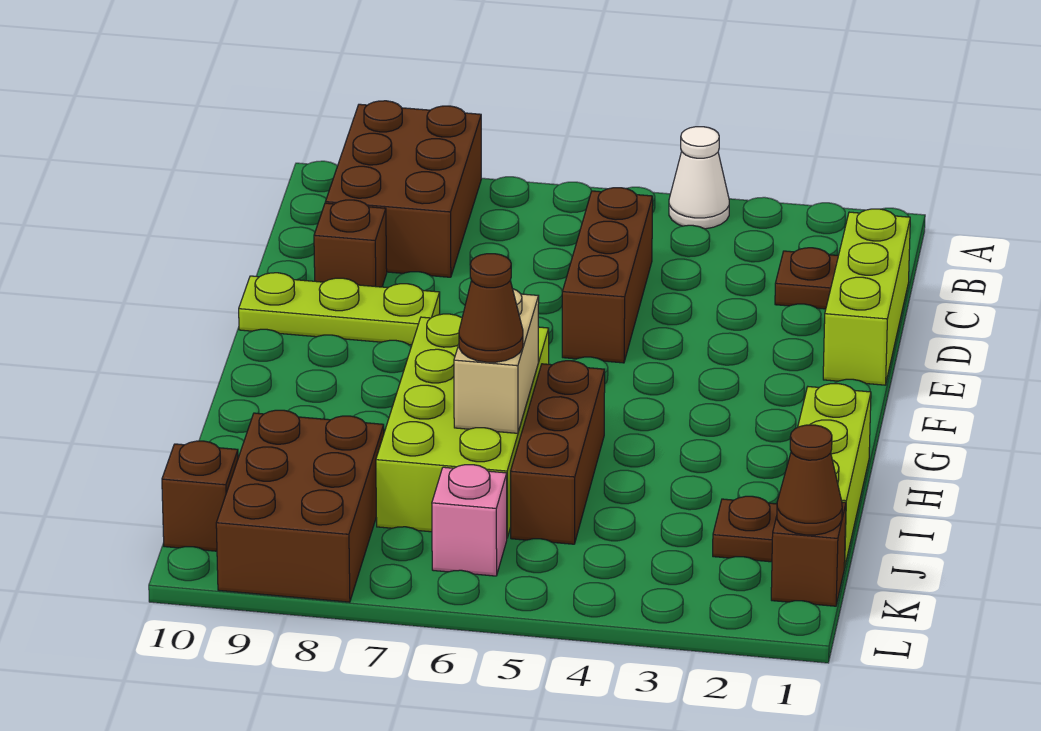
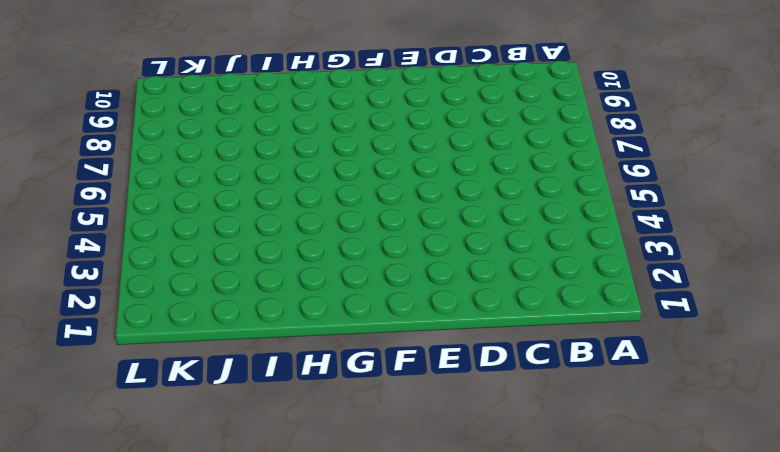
none -> white cone A4 level 1
none -> brown brick A8:C9 level 1
none -> lime brick C1:E1 level 1

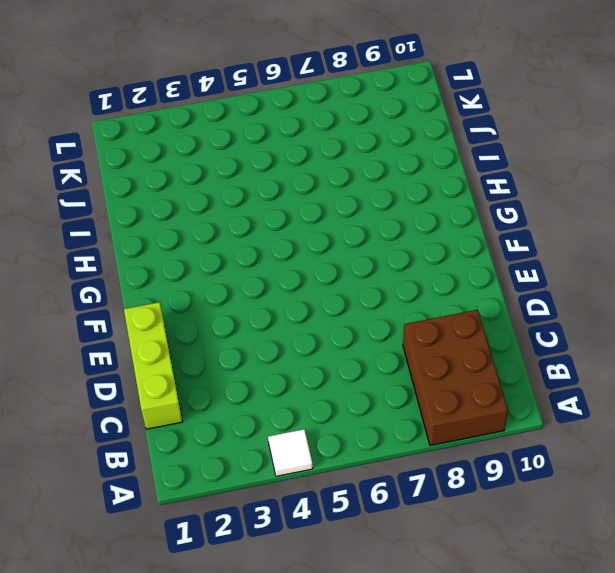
white tile A4 level 1 -> white cone A4 level 1
none -> brown plate C2 level 1
none -> brown brick C5:E5 level 1
none -> brown brick D9 level 1

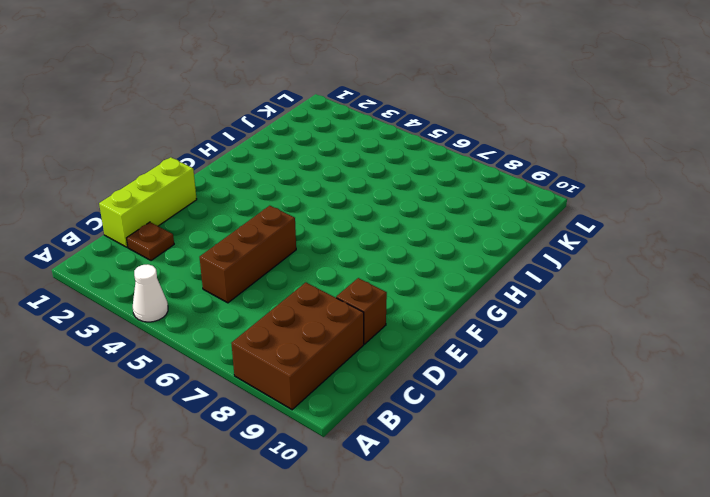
none -> lime plate E8:E10 level 1
none -> lime brick G6:J7 level 1
none -> lime brick H1:J1 level 1

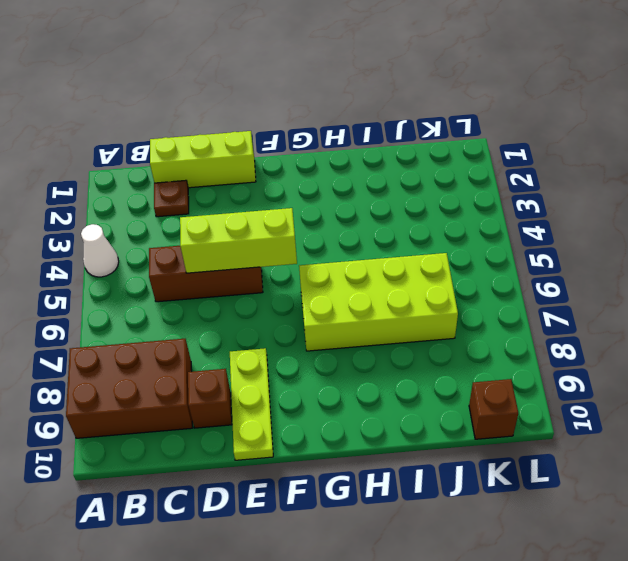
lime brick D5:F5 level 2 -> lime brick H1:J1 level 1
none -> brown brick H5:J5 level 1
none -> brown plate J2 level 1
none -> brown brick J8:L9 level 1

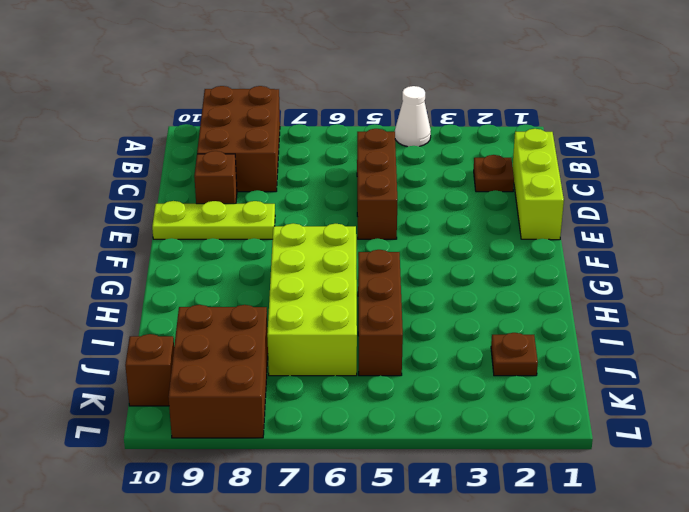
none -> lime brick H1:J1 level 1
none -> brown brick K1 level 1
none -> pink brick K6 level 1

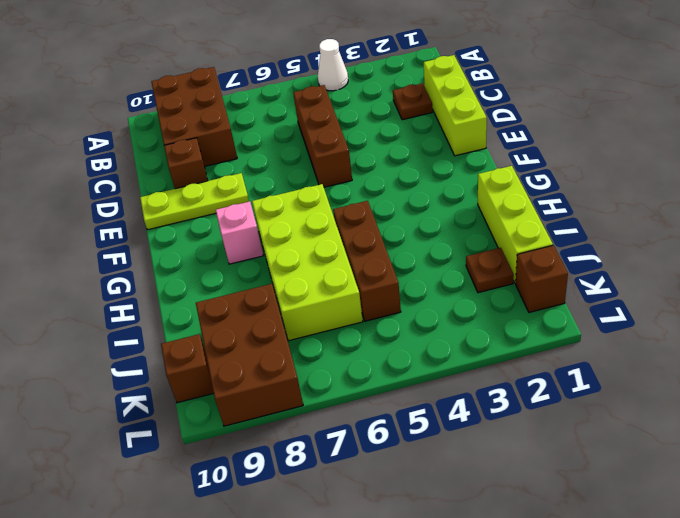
pink brick G8 level 1 -> pink brick K6 level 1
none -> tan brick H6:I6 level 2
none -> brown cone K1 level 2
none -> brown cone I6 level 3

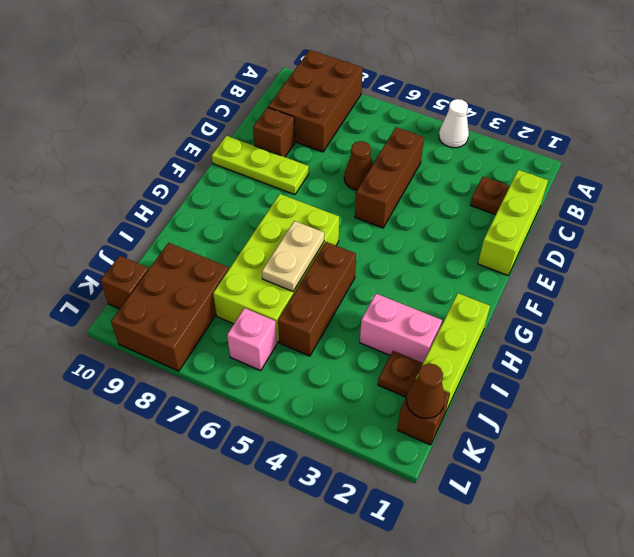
brown cone D6 level 1 -> brown cone I6 level 3
tan plate H6:I6 level 2 -> tan brick H6:I6 level 2
pink brick I2:I3 level 1 -> none

